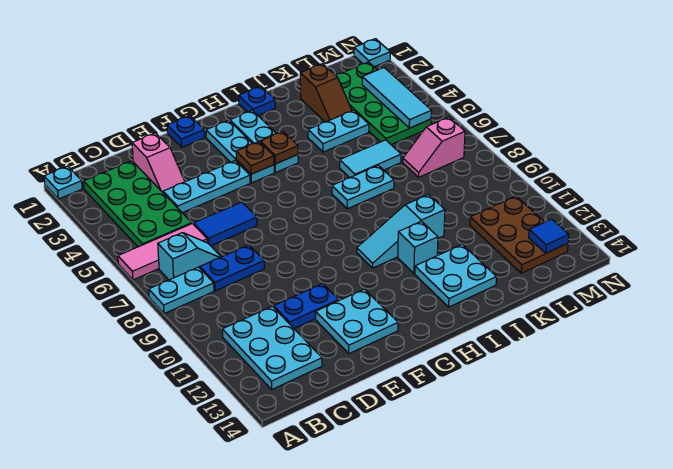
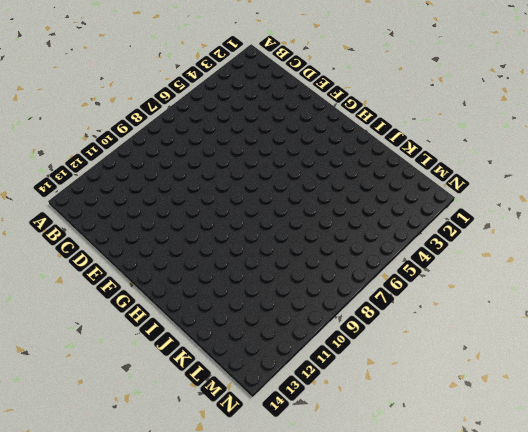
none -> cyan plate A1 level 1
none -> pink tile A6:C6 level 1
none -> cyan plate A8:B8 level 1
none -> green plate B2:C5 level 1

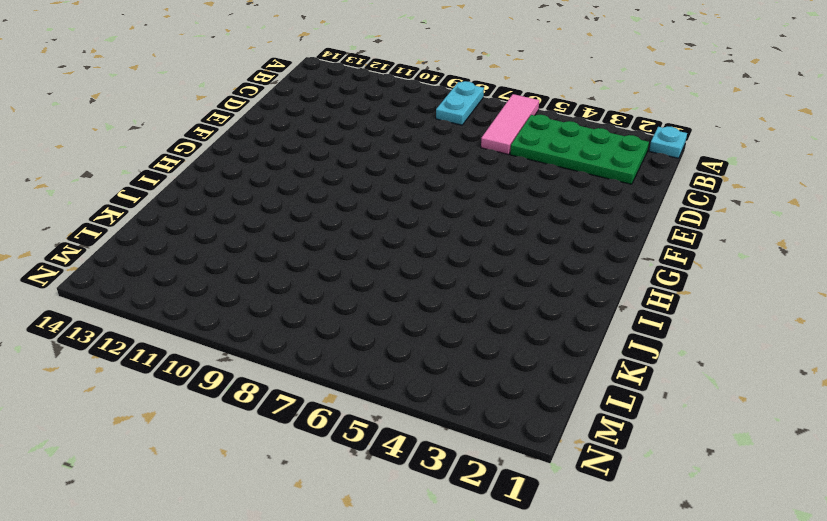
none -> cyan slope B7:C7 level 1 top B
none -> cyan plate B11:C13 level 1
none -> blue plate C8:D8 level 1
none -> pink slope D2:D3 level 1 top 2

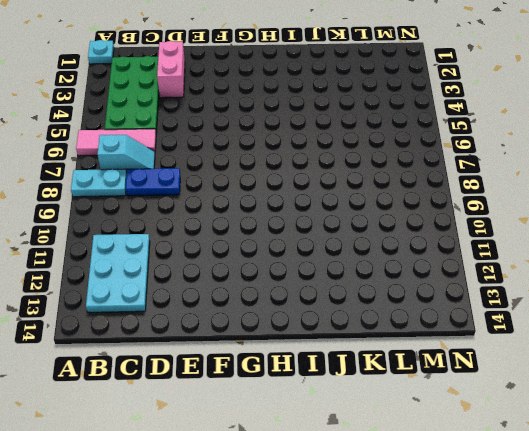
pink brick D2:D3 level 1 -> pink slope D2:D3 level 1 top 2
none -> cyan plate D4:F4 level 1
none -> blue tile D6:E6 level 1
none -> blue plate D11:E11 level 1
none -> cyan plate E12:F13 level 1

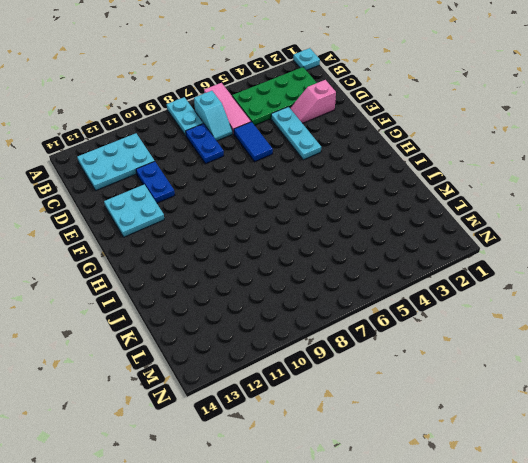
none -> blue plate F1 level 1
none -> cyan plate G2:G4 level 1
none -> cyan plate H2:H4 level 1
none -> cyan slope H10:J10 level 1 top J

